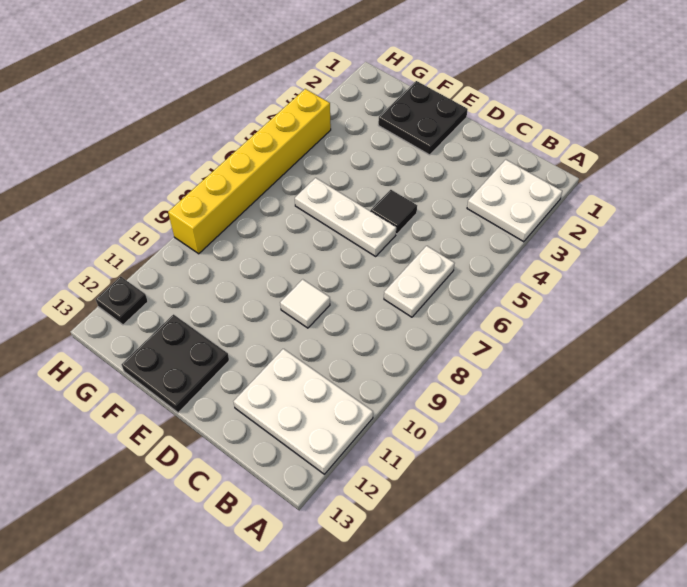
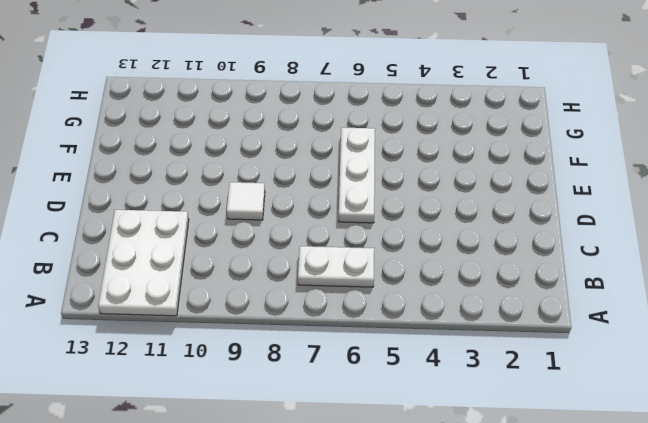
none -> white plate A2:B3 level 1
none -> black tile D5 level 1

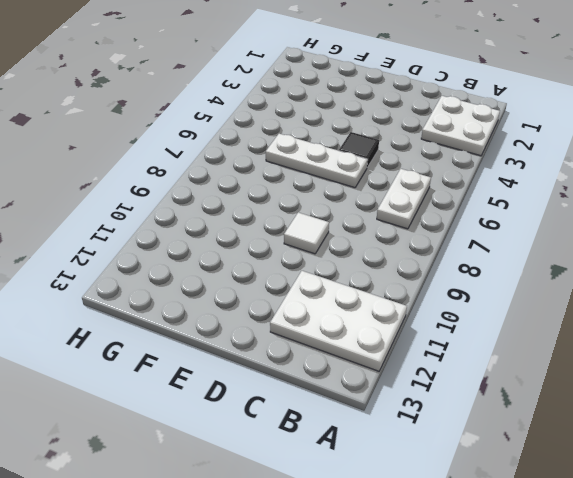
none -> black plate E1:F2 level 1
none -> black plate E12:F13 level 1

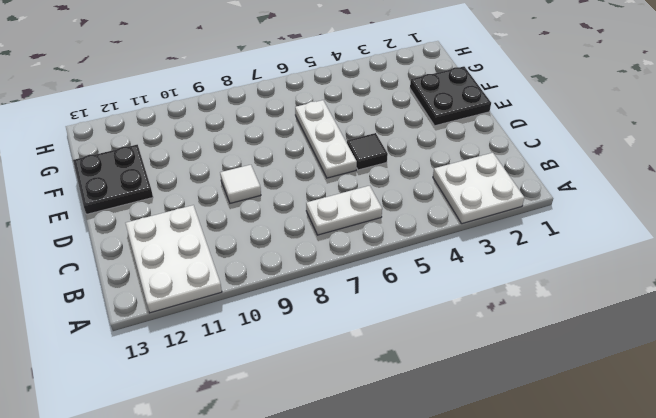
none -> yellow brick H4:H9 level 1
none -> black plate H12 level 1

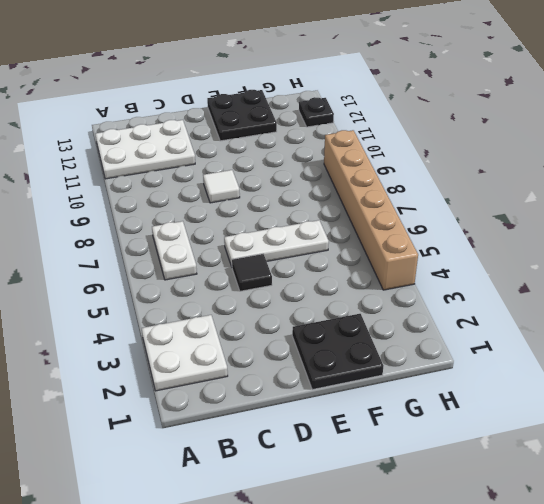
tan brick H4:H9 level 1 -> yellow brick H4:H9 level 1

